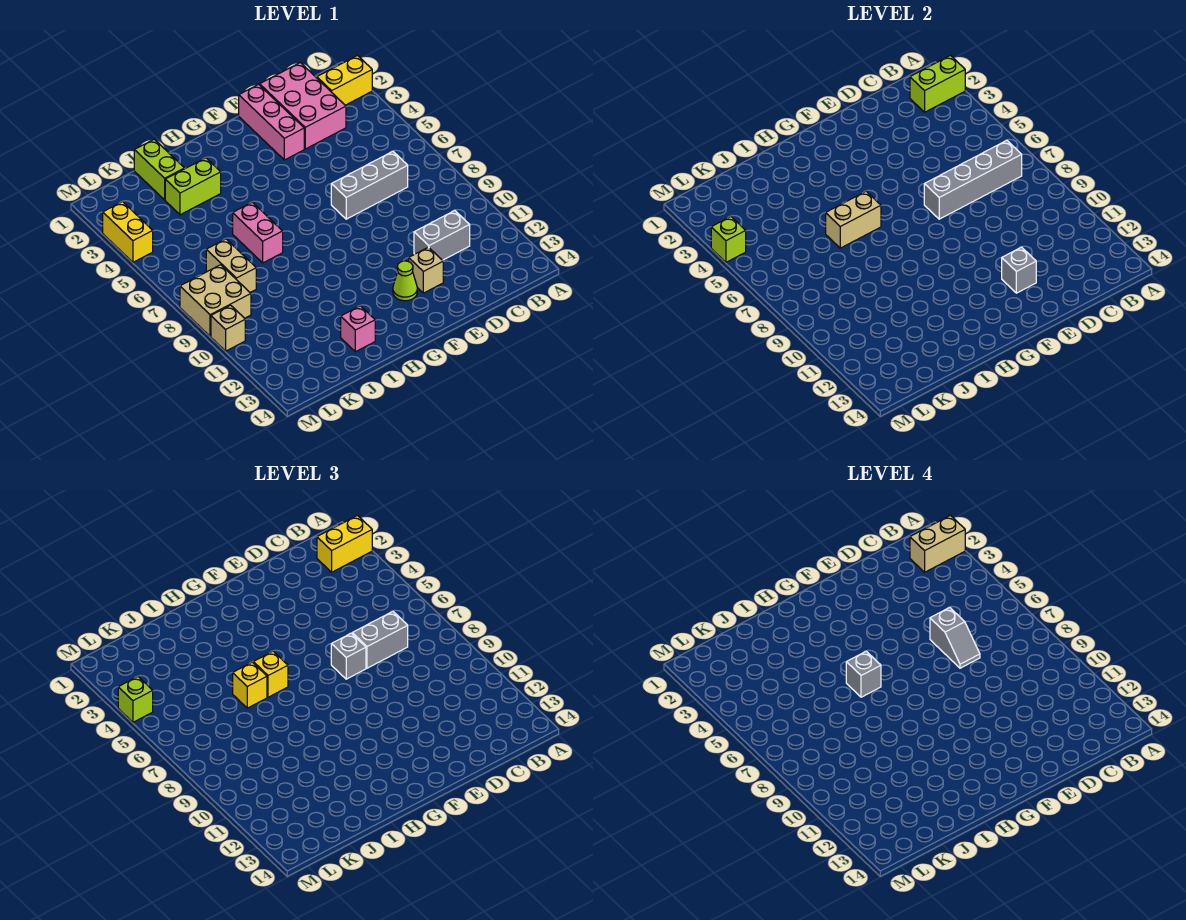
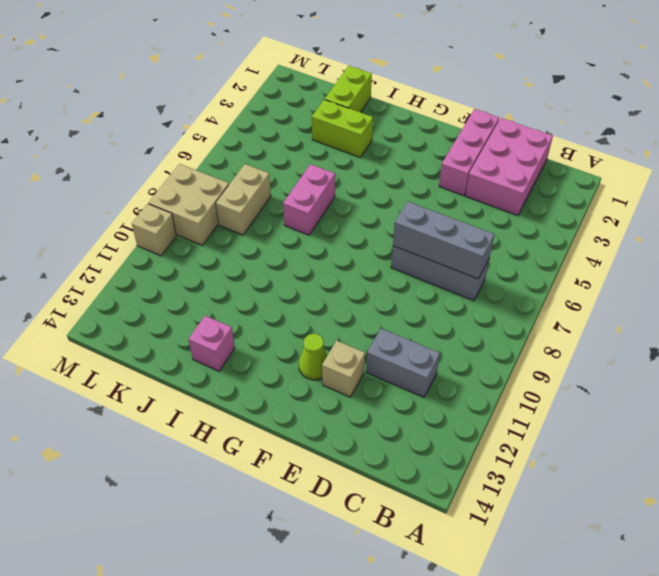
grey brick C7:E7 level 2 -> grey brick B7:E7 level 2
none -> yellow brick A2:B2 level 1
none -> yellow brick M3:M4 level 1
none -> lime brick A2:B2 level 2

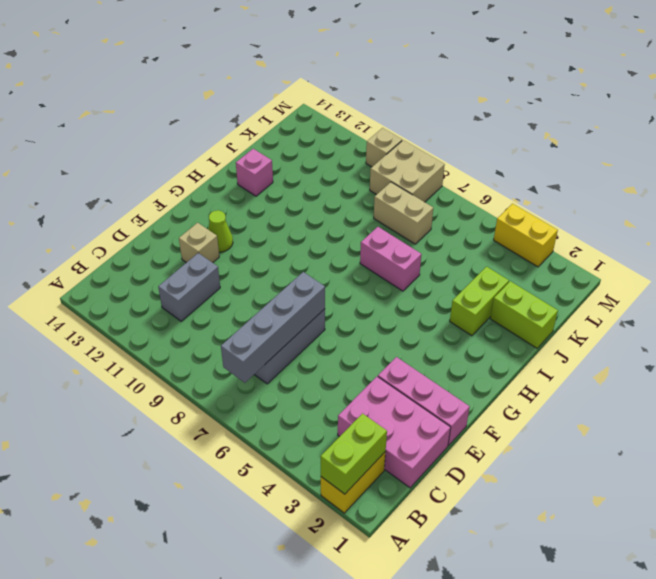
none -> grey brick E12 level 2
none -> tan brick H6:I6 level 2
none -> lime brick M4 level 2

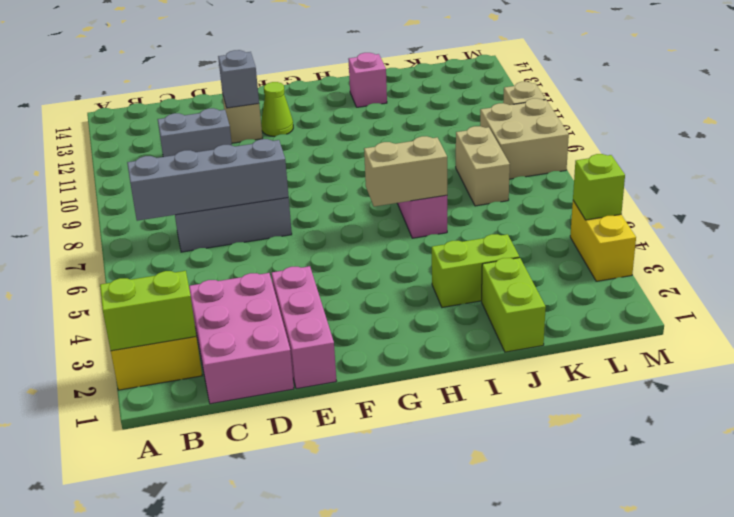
none -> yellow brick A2:B2 level 3
none -> grey brick C7:D7 level 3
none -> grey brick E7 level 3

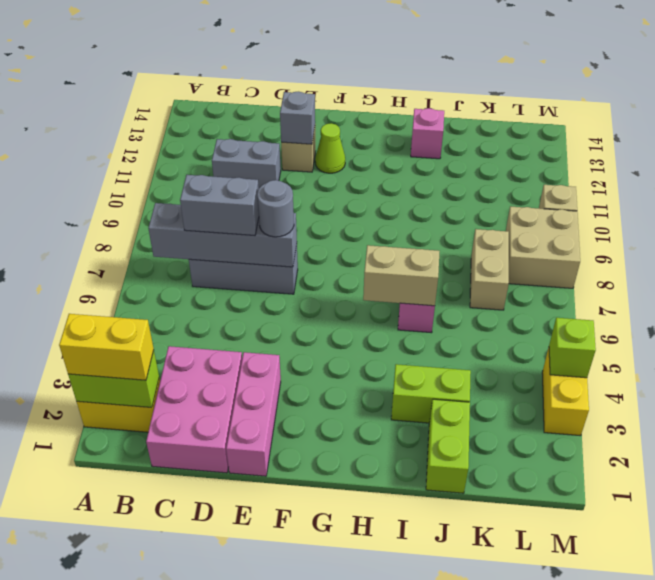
grey round brick E7 level 3 -> grey brick E7 level 3
none -> yellow brick H6 level 3
none -> yellow brick I6 level 3
none -> lime brick M4 level 3

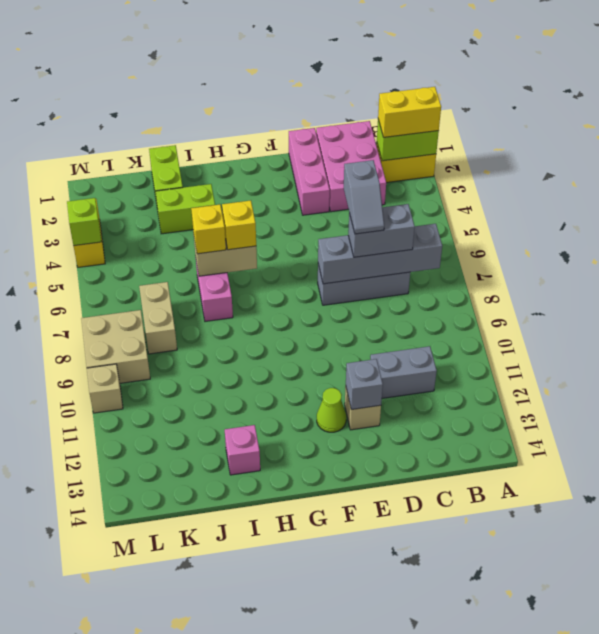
none -> grey brick E7 level 3
none -> lime brick M4 level 3
none -> tan brick A2:B2 level 4

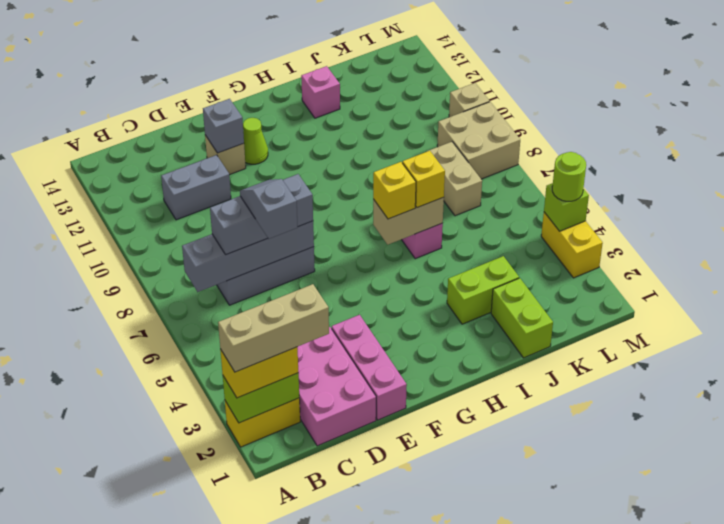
tan brick A2:C2 level 4 -> tan brick A2:B2 level 4
lime round brick M4 level 3 -> lime brick M4 level 3
none -> grey brick H6 level 4

